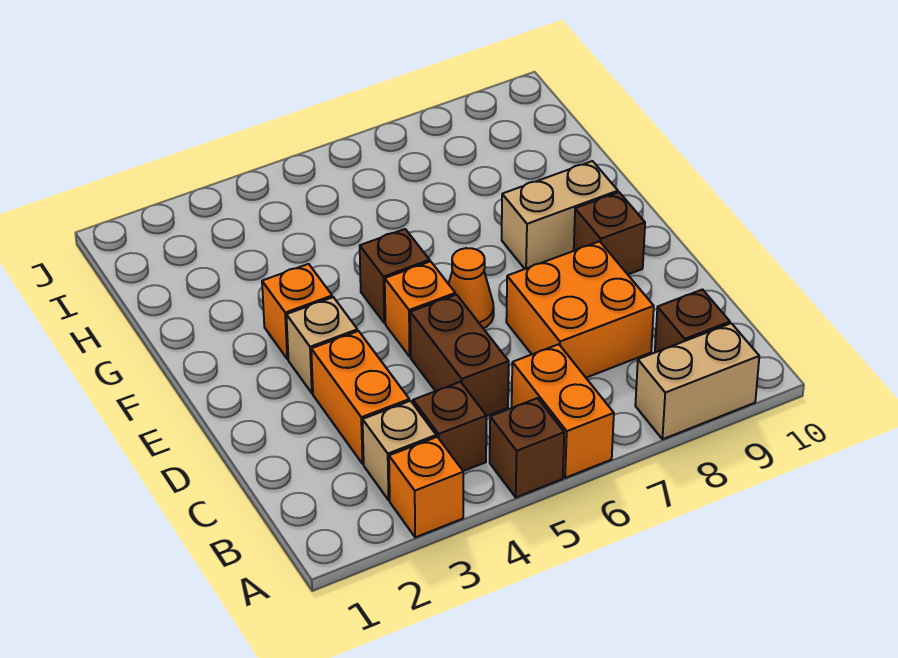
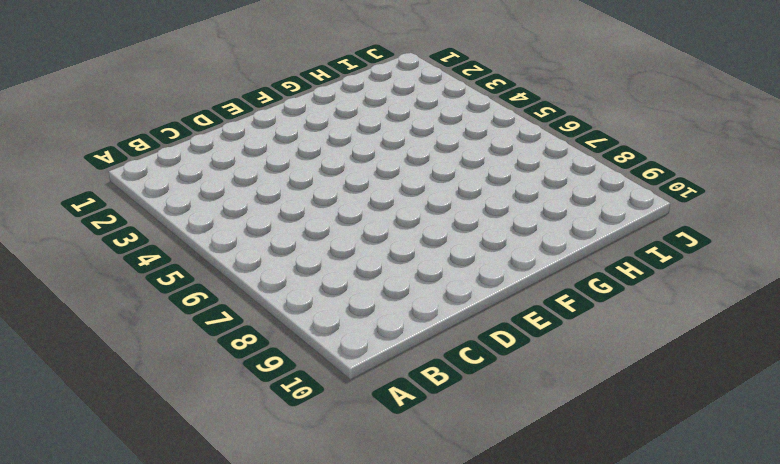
none -> orange brick A3 level 1
none -> brown brick A5 level 1
none -> orange brick A6:B6 level 1

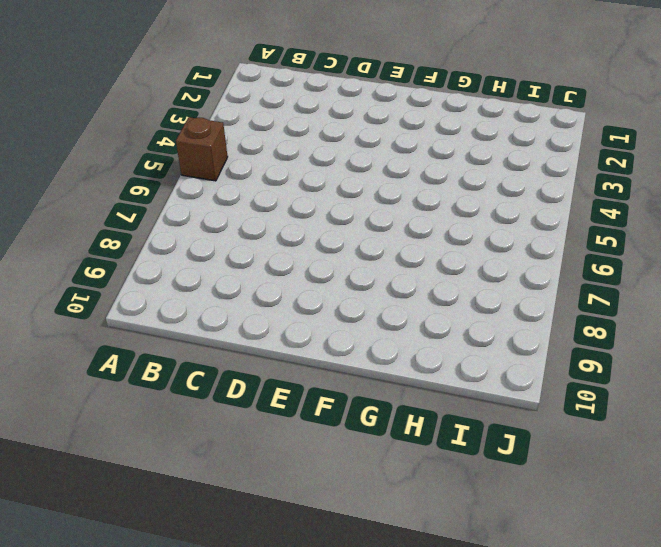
none -> orange brick A3 level 1
none -> orange brick A6:B6 level 1
none -> tan brick A8:A9 level 1

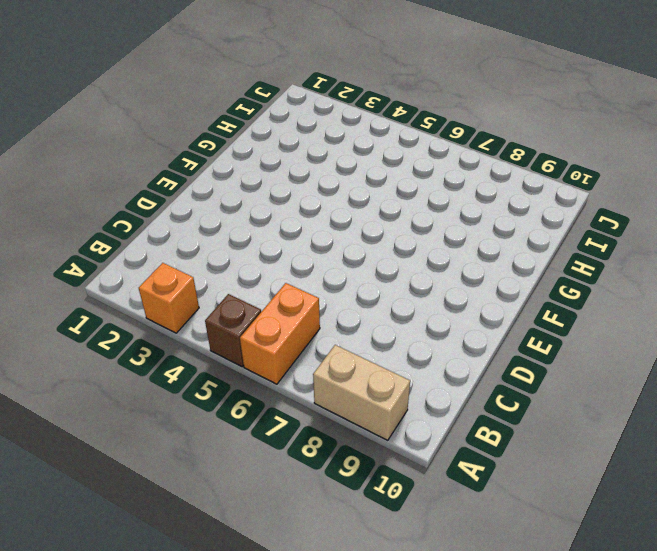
none -> tan brick B3 level 1
none -> brown brick B4 level 1
none -> brown brick B9 level 1

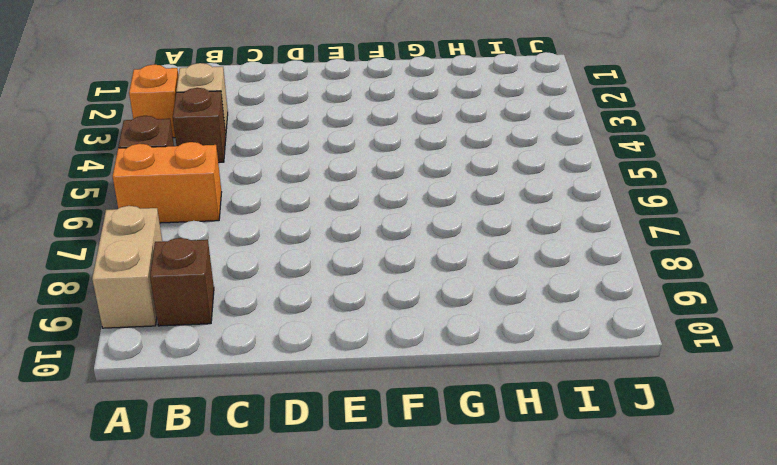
none -> orange brick C3:D3 level 1
none -> brown brick C5:D5 level 1
none -> orange brick C7:D8 level 1

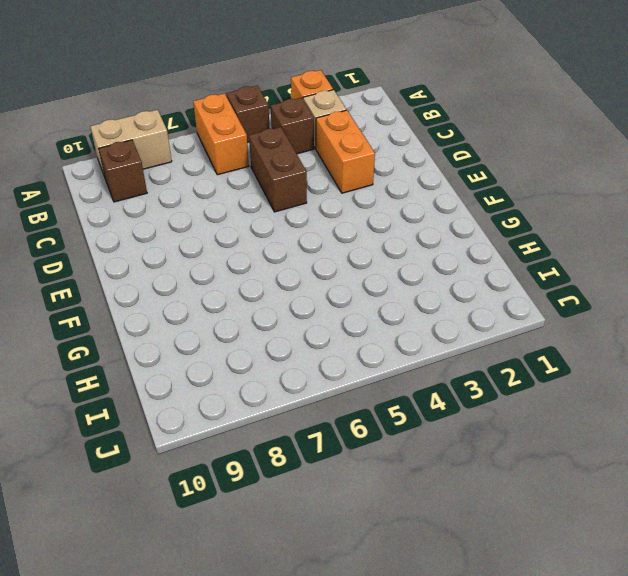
none -> orange brick C7:D8 level 1
none -> tan brick E3 level 1
none -> orange brick E5 level 1

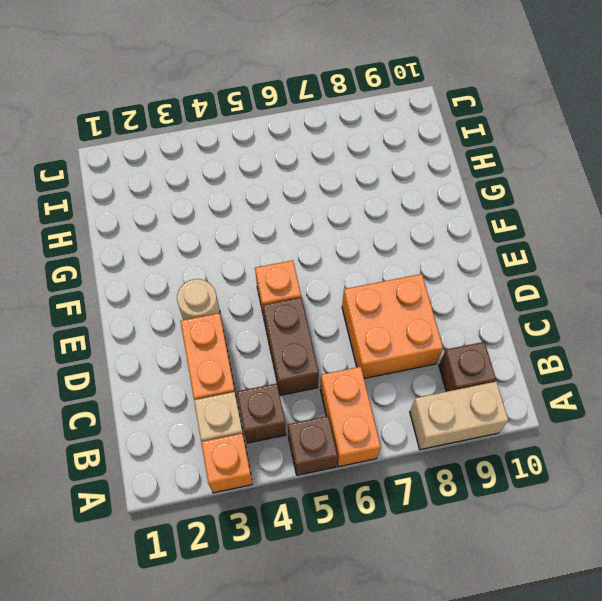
tan round brick E3 level 1 -> tan brick E3 level 1
none -> orange cone E6 level 1
none -> brown brick E9 level 1
none -> orange brick F3 level 1

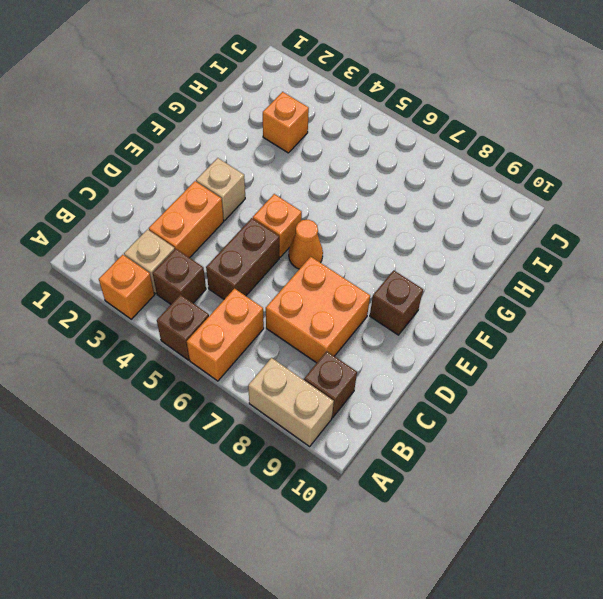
orange brick H3 level 1 -> orange brick F3 level 1
none -> brown brick F5 level 1
none -> tan brick F8:F9 level 1

